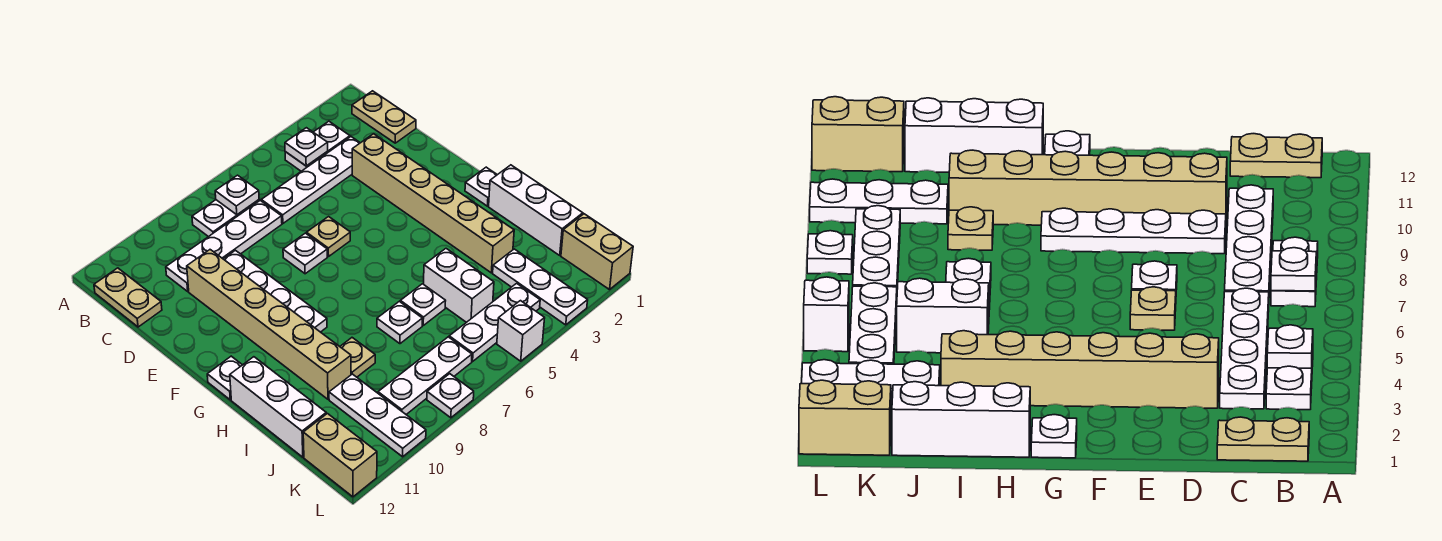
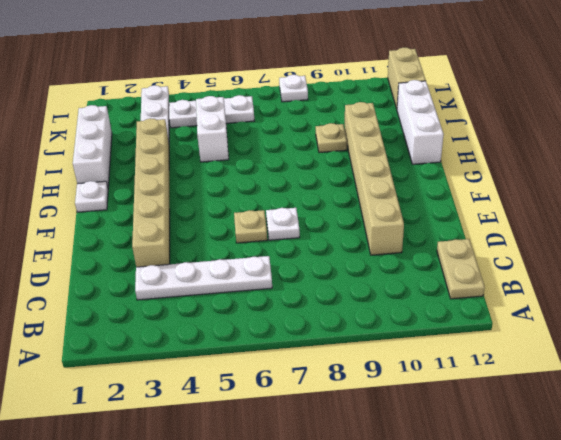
none -> tan plate B1:C1 level 1
none -> white plate B3:B4 level 1
none -> white plate B7:B8 level 1

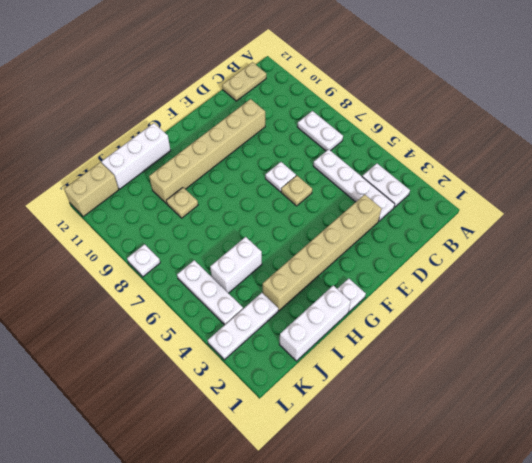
none -> tan plate B1:C1 level 1
none -> white plate C7:C10 level 1
none -> white plate D9:G9 level 1

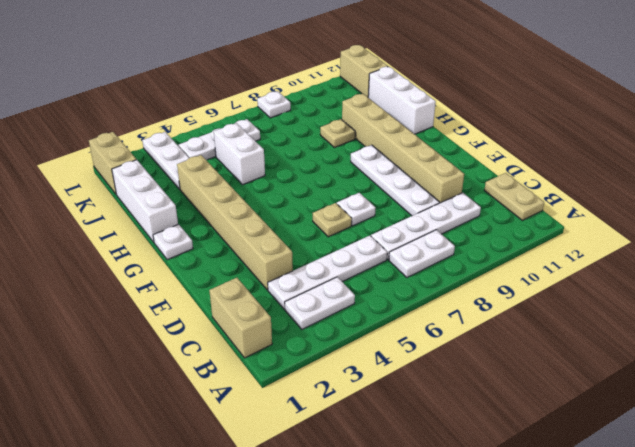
tan brick B1:C1 level 1 -> tan plate B1:C1 level 1
none -> white plate G12 level 1
none -> white plate I6 level 1
none -> white plate I7 level 1

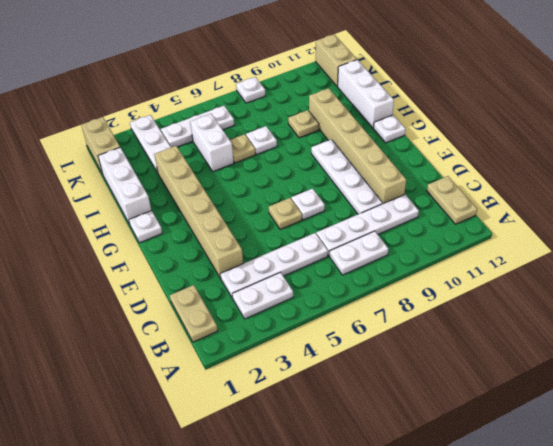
tan plate I6 level 1 -> white plate I6 level 1
none -> white plate J10:L10 level 1
none -> white plate K7:K9 level 1
none -> white brick L5 level 1

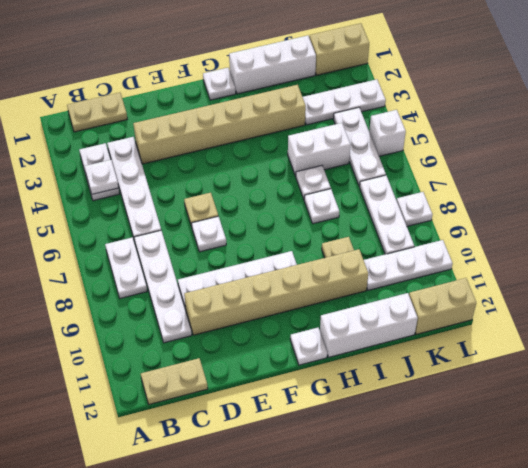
none -> white plate B7 level 2

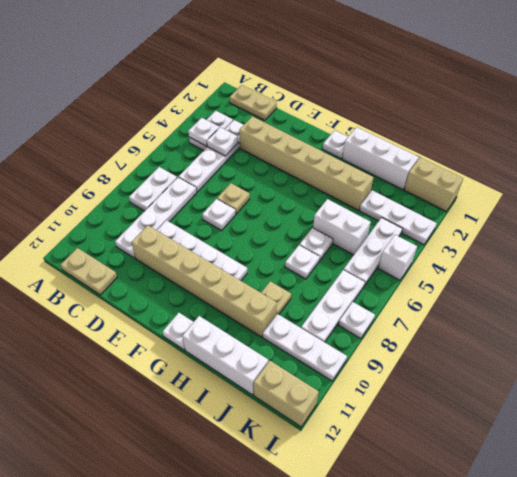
white plate C4 level 2 -> white plate B7 level 2

